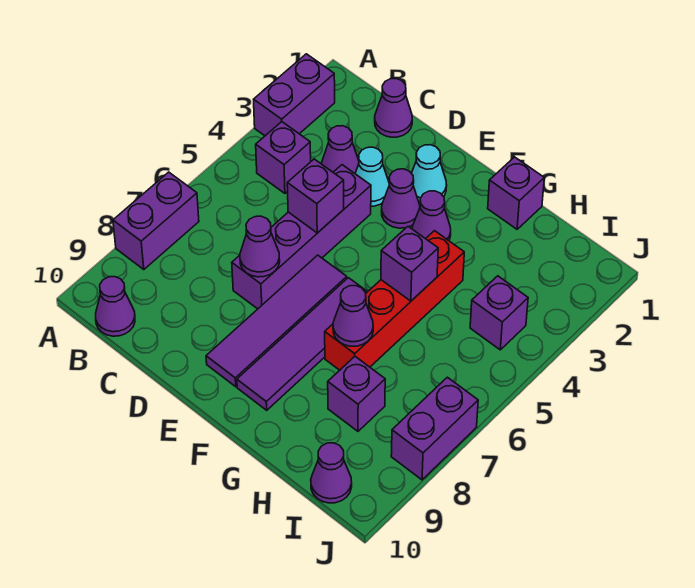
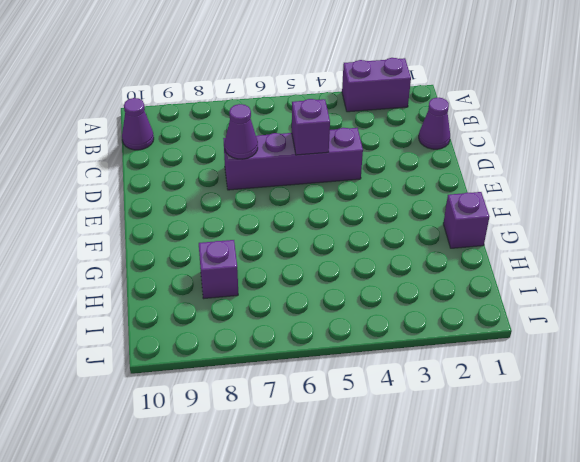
none -> purple brick A7:A8 level 1
none -> purple brick B4 level 1
none -> purple cone C3 level 1

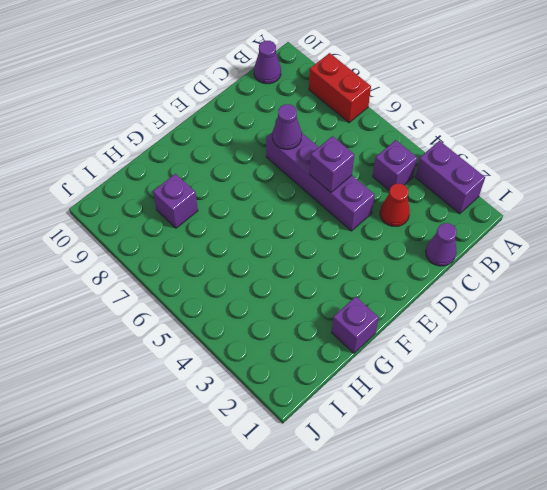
red brick A7:A8 level 1 -> purple brick A7:A8 level 1
red cone C3 level 1 -> purple cone C3 level 1
none -> cyan cone D3 level 1
none -> cyan cone E2 level 1
none -> purple cone E3 level 1

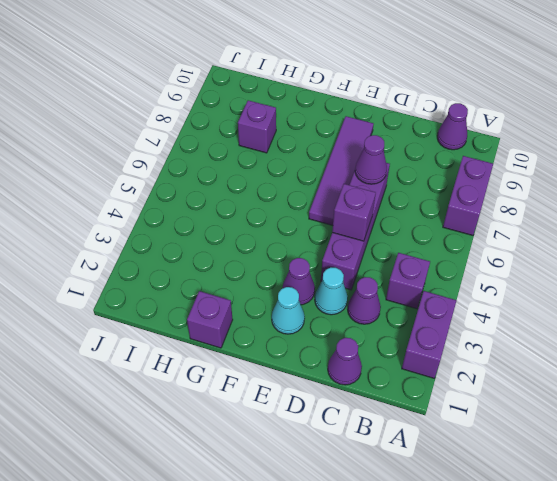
none -> purple cone F3 level 1
none -> purple tile F6:F9 level 1
none -> red brick G4:G7 level 1

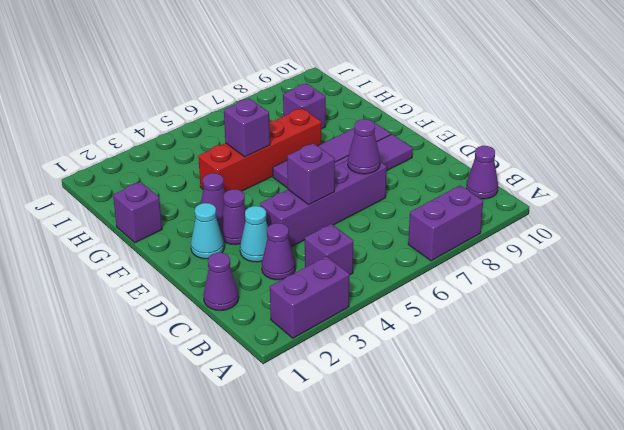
none -> purple brick I4 level 1
none -> purple cone I10 level 1
none -> purple brick J7:J8 level 1

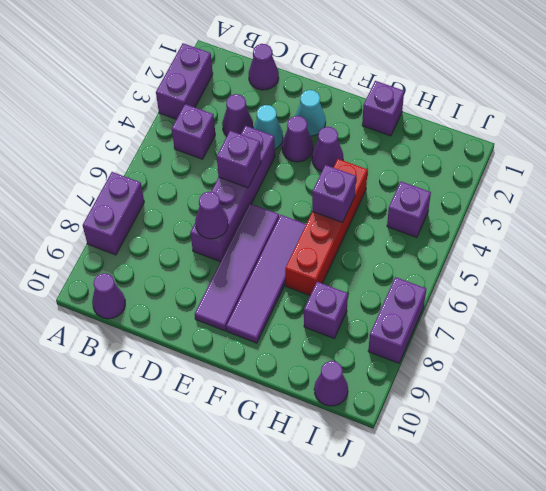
none -> purple cone G7 level 2

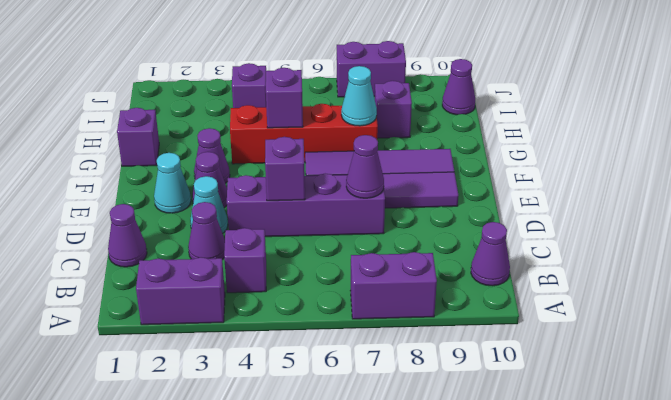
cyan cone G7 level 2 -> purple cone G7 level 2

